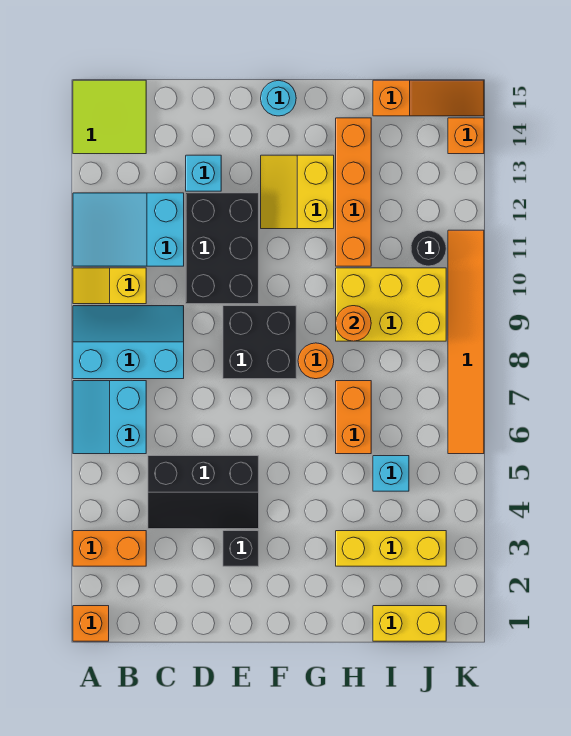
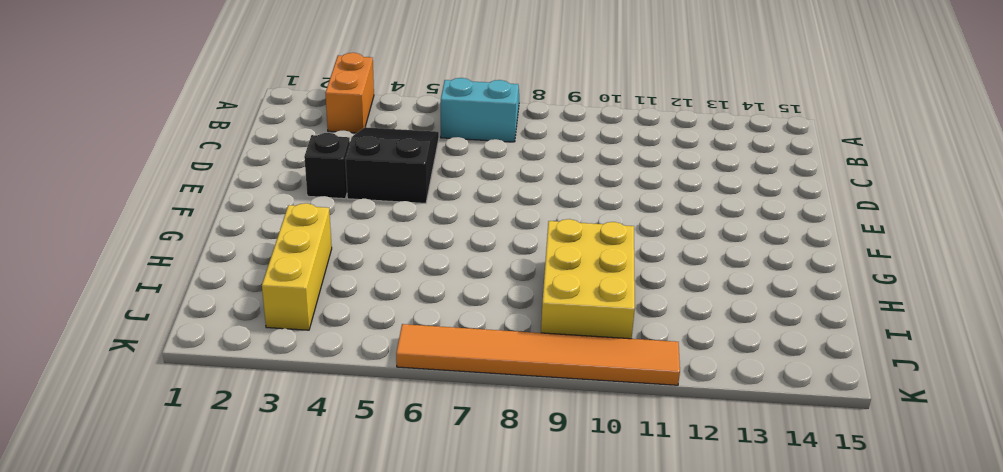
black slope C4:E5 level 1 top E -> black slope C4:E5 level 1 top 5
none -> orange brick A1 level 1
none -> cyan slope A8:C9 level 1 top 8
none -> yellow slope A10:B10 level 1 top B

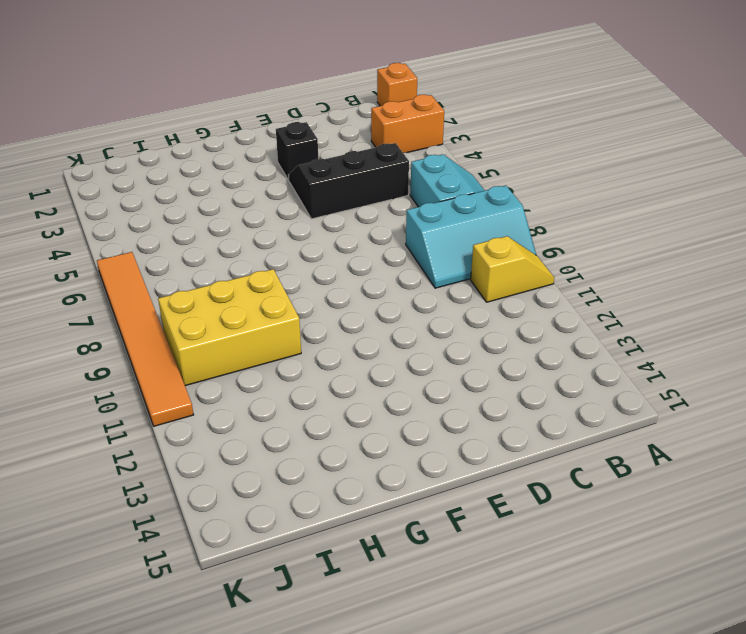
none -> cyan slope A11:C12 level 1 top C
none -> lime tile A14:B15 level 1
none -> black brick D10:E12 level 1

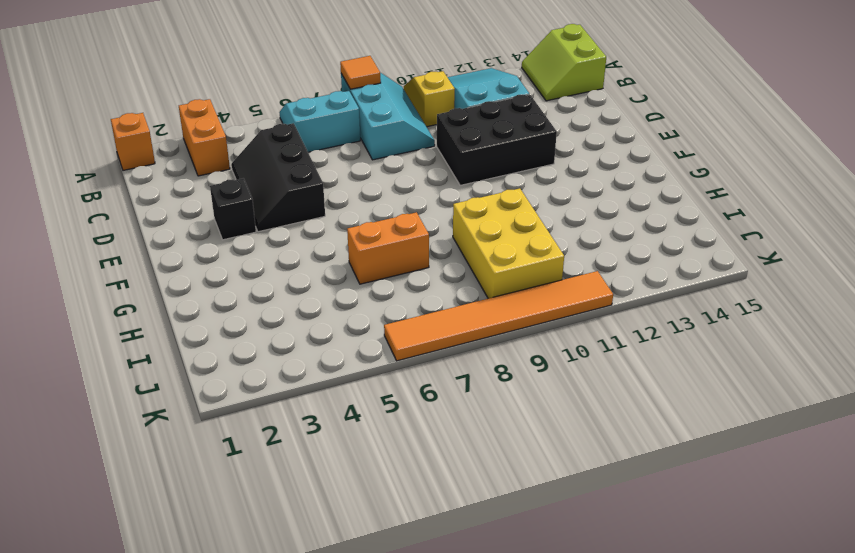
orange tile A8 level 2 -> none
lime slope A14:B15 level 1 top 15 -> lime tile A14:B15 level 1
none -> cyan brick D13 level 1
none -> black brick E8:F9 level 1
none -> yellow slope F12:G13 level 1 top G

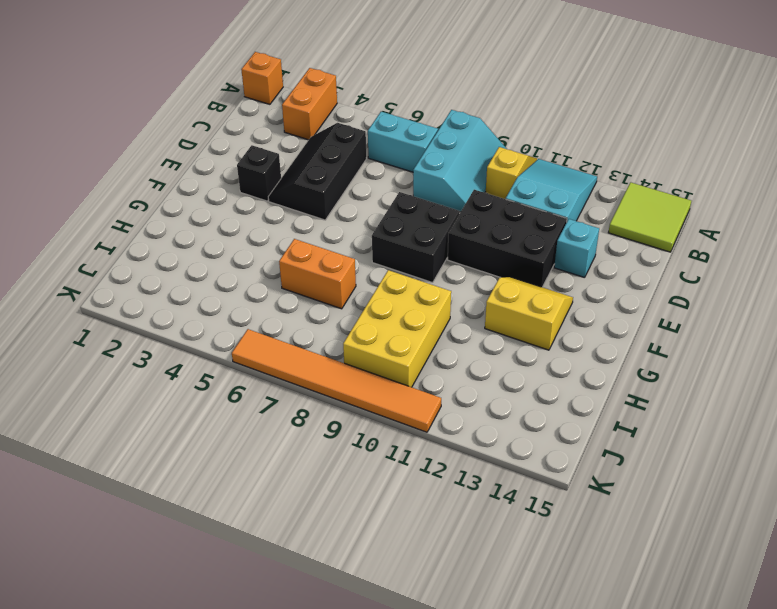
none -> cyan round brick F15 level 1
none -> orange round brick G8 level 1
none -> yellow brick H3:J3 level 1

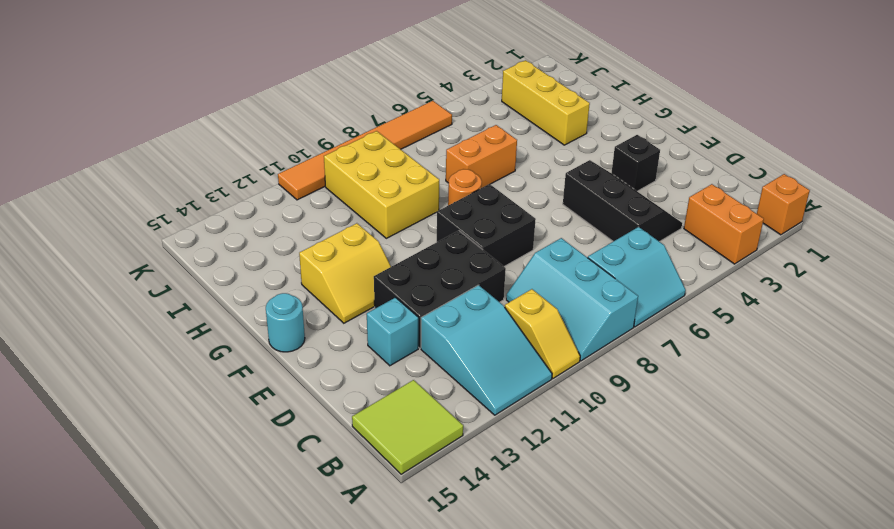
none -> orange brick H11:H14 level 1
none -> yellow brick I1:J1 level 1
none -> cyan brick I5 level 1

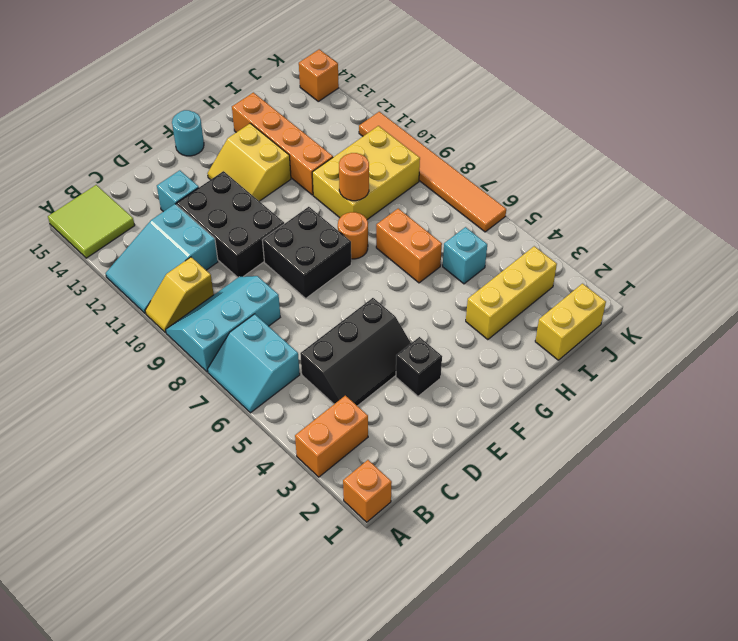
none -> orange slope I15:K15 level 1 top I
none -> black round brick J11 level 1

